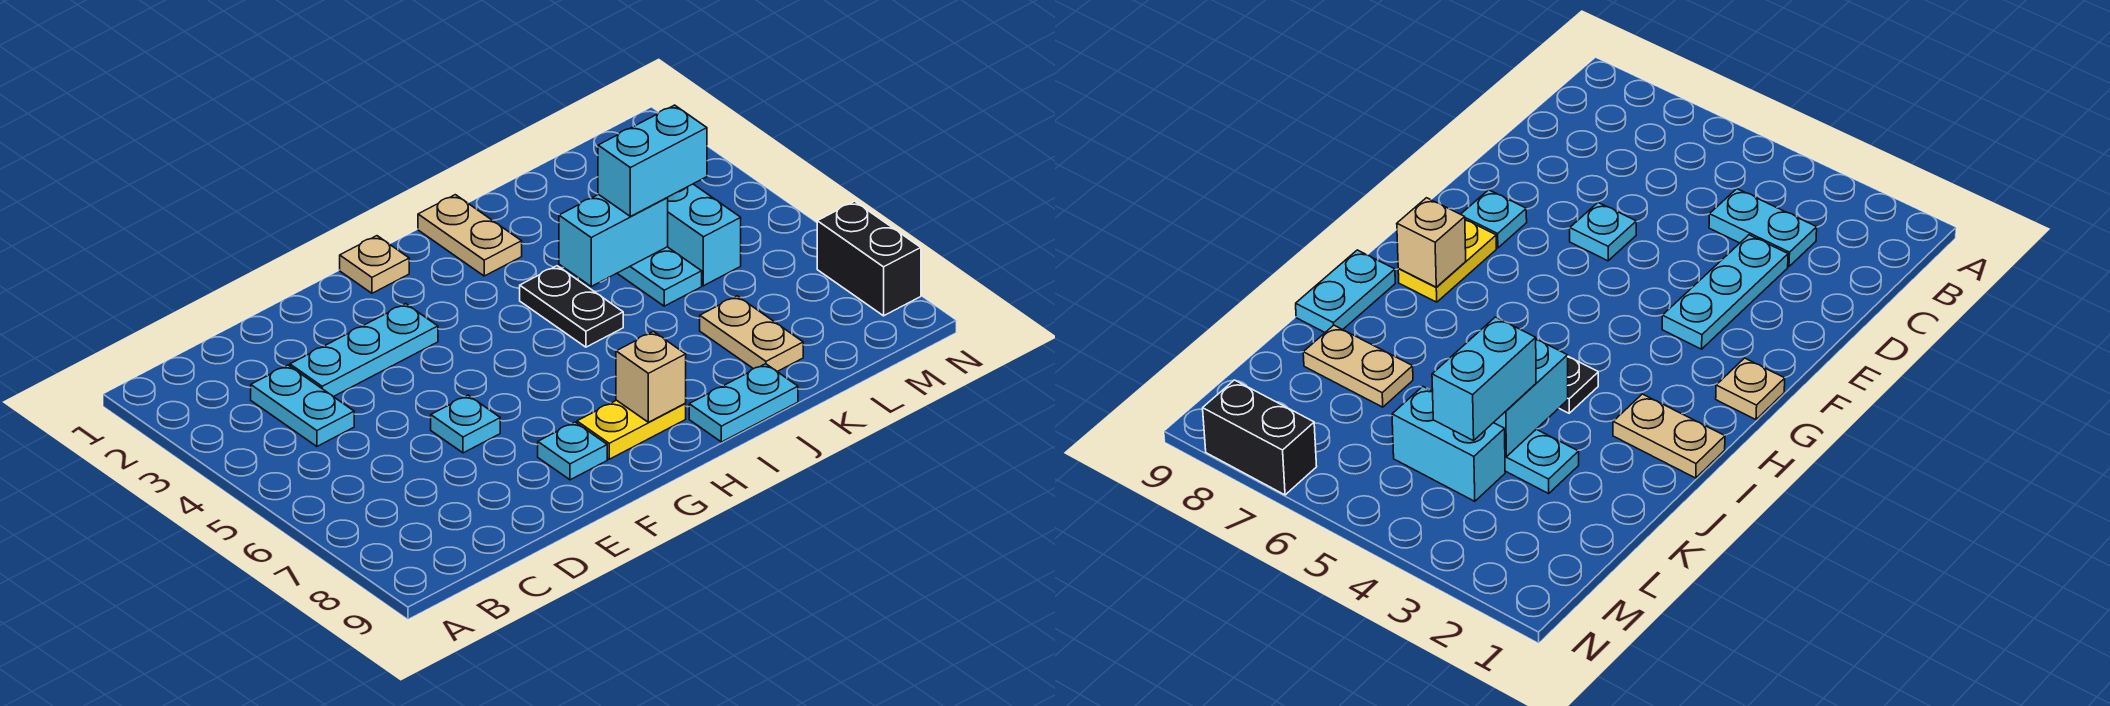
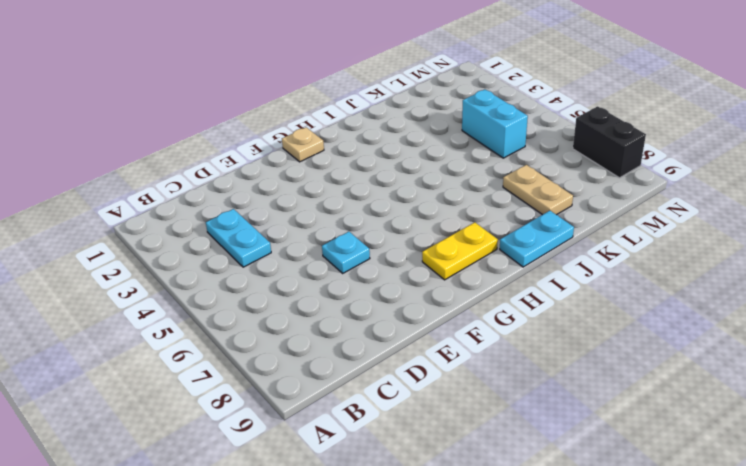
none -> cyan plate D3:F3 level 1
none -> cyan plate F8 level 1
none -> tan plate I1:I2 level 1

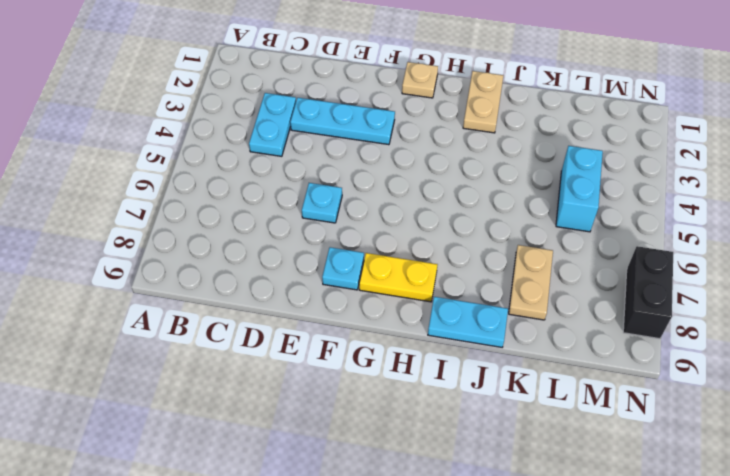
none -> black plate I4:I5 level 1
none -> cyan plate K3:K5 level 1
none -> tan brick H8 level 2

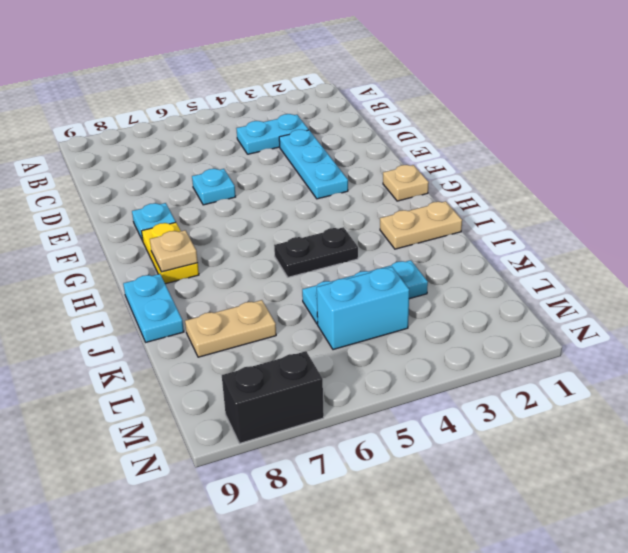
tan plate H8 level 2 -> tan brick H8 level 2
none -> cyan brick J4:K4 level 2
none -> cyan brick K4:L4 level 3

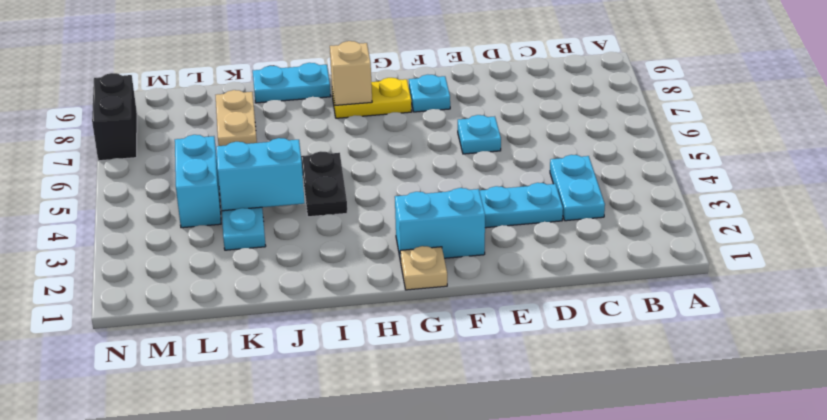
cyan brick F2:G2 level 1 -> cyan brick K4:L4 level 3
none -> tan plate I1:I2 level 1

